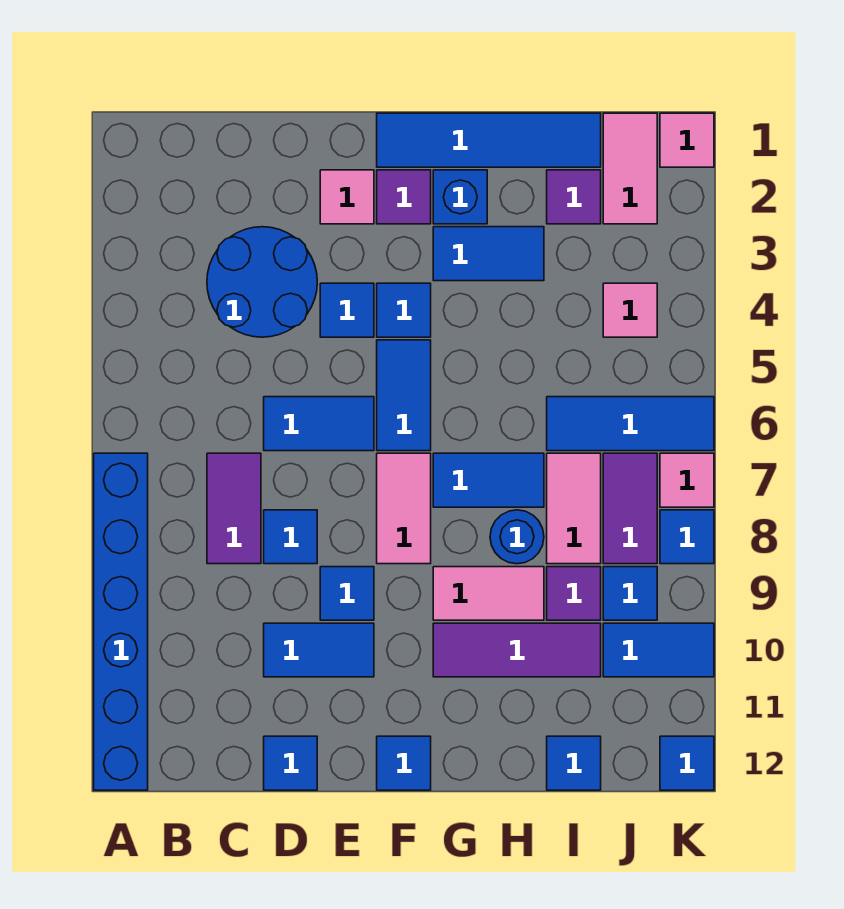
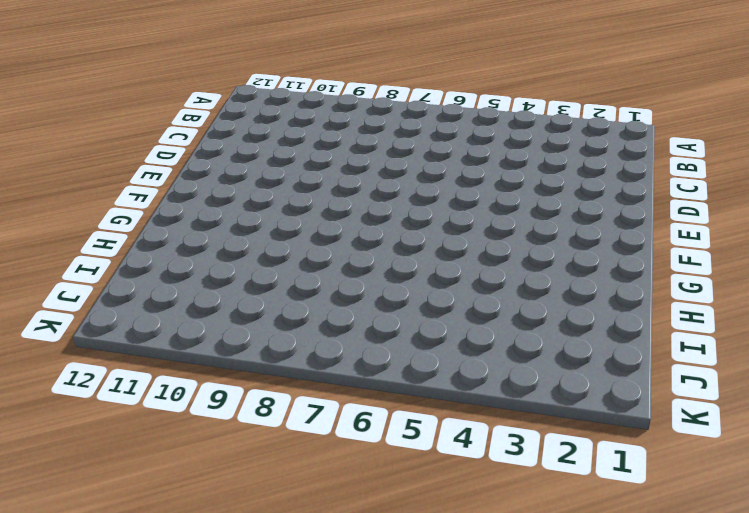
none -> blue brick A7:A12 level 1
none -> blue round brick C3:D4 level 1
none -> purple tile C7:C8 level 1
none -> blue tile D6:E6 level 1

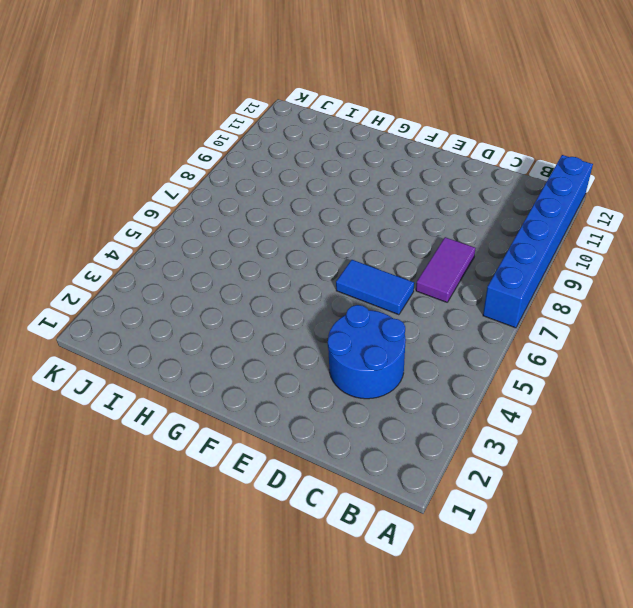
none -> blue tile D8 level 1
none -> blue tile D10:E10 level 1
none -> blue tile D12 level 1
none -> pink tile E2 level 1

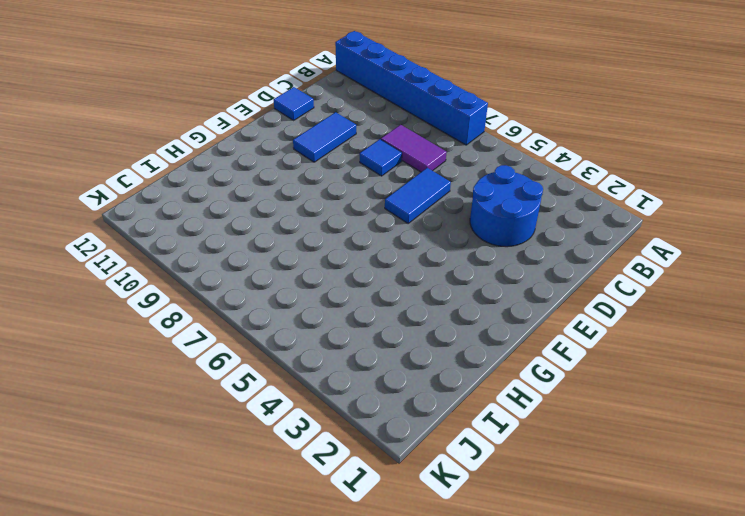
none -> pink tile E2 level 1
none -> blue tile E4 level 1
none -> blue tile E9 level 1
none -> blue tile F1:I1 level 1

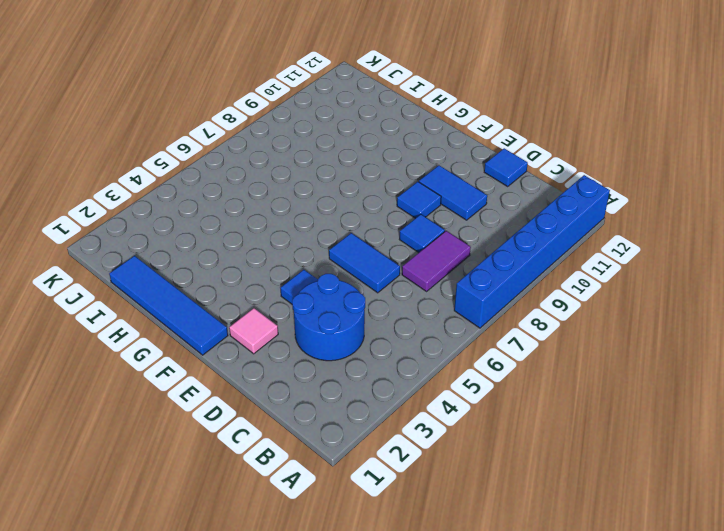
none -> purple tile F2 level 1
none -> blue tile F4 level 1
none -> blue tile F5:F6 level 1
none -> pink tile F7:F8 level 1

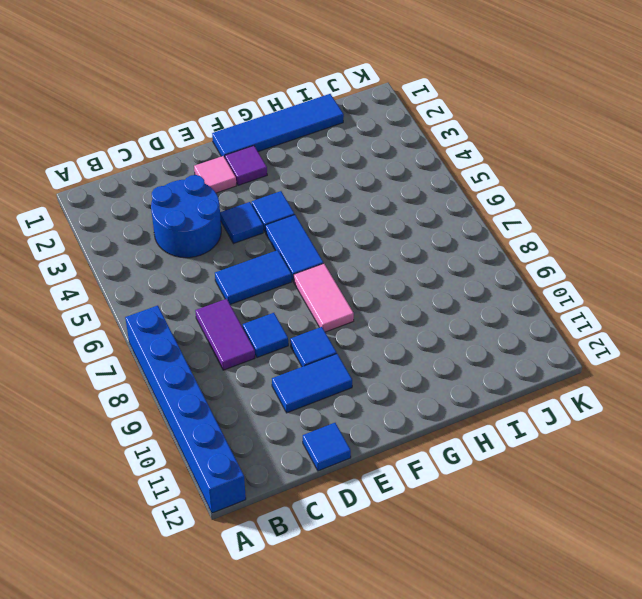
none -> blue tile F12 level 1
none -> blue brick G2 level 1
none -> blue tile G3:H3 level 1
none -> blue tile G7:H7 level 1

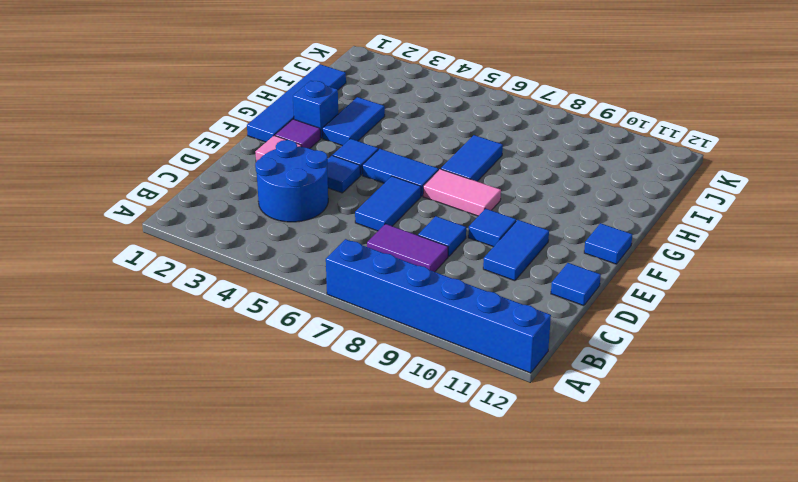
none -> pink tile G9:H9 level 1
none -> purple tile G10:I10 level 1
none -> blue round brick H8 level 1
none -> purple tile I2 level 1

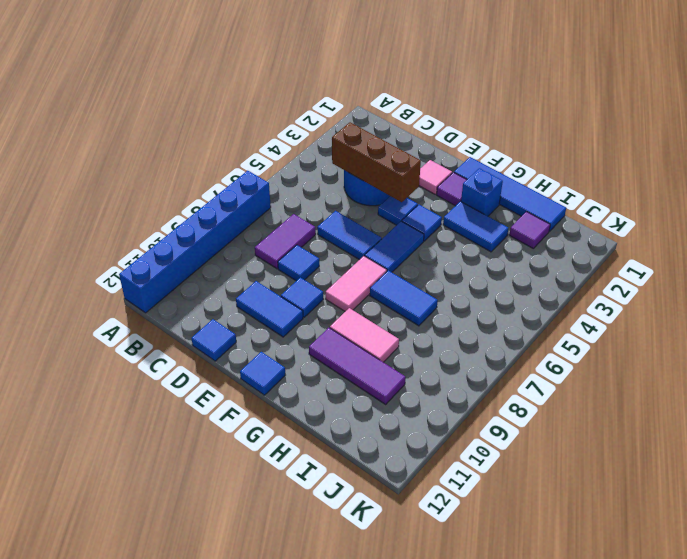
brown brick C4:E4 level 2 -> none
none -> blue round brick H8 level 1
none -> blue tile I6:K6 level 1
none -> pink tile I7:I8 level 1
none -> purple tile I9 level 1

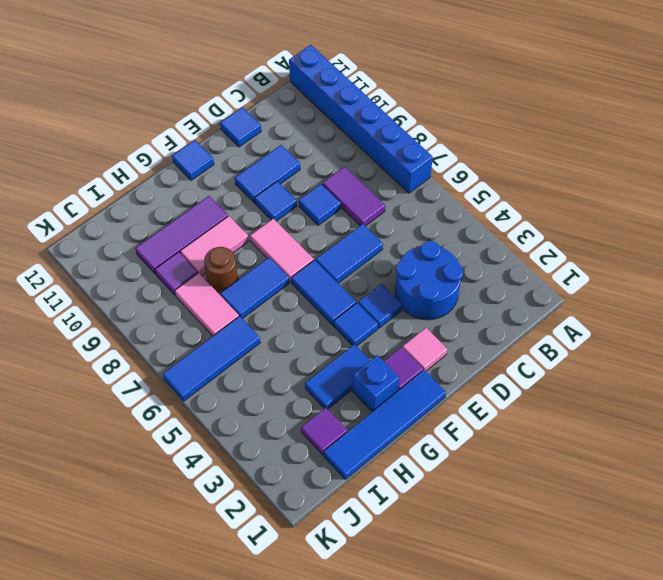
brown round brick H8 level 1 -> blue round brick H8 level 1
none -> blue tile I12 level 1
none -> pink tile J1:J2 level 1
none -> pink tile J4 level 1
none -> purple tile J7:J8 level 1

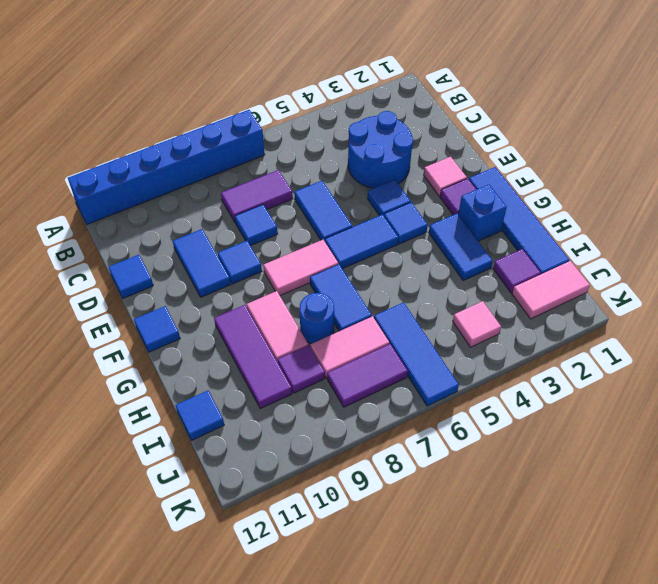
none -> blue tile J9 level 1
none -> blue tile J10:K10 level 1
none -> pink tile K1 level 1
none -> pink tile K7 level 1

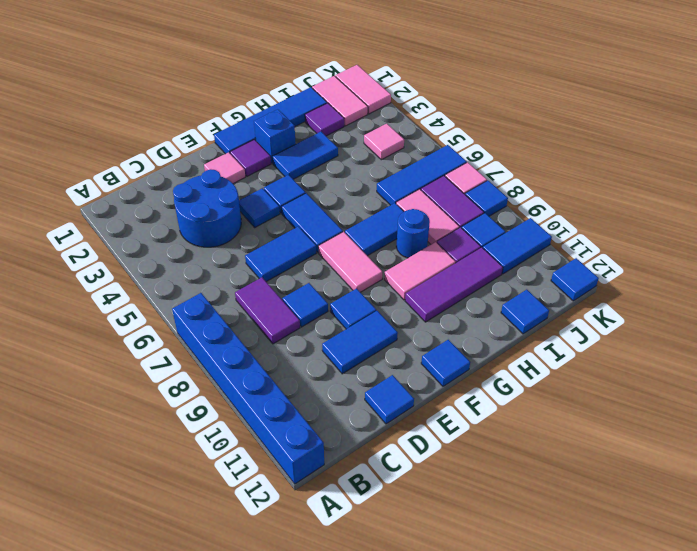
pink tile K1:K2 level 1 -> pink tile K1 level 1

